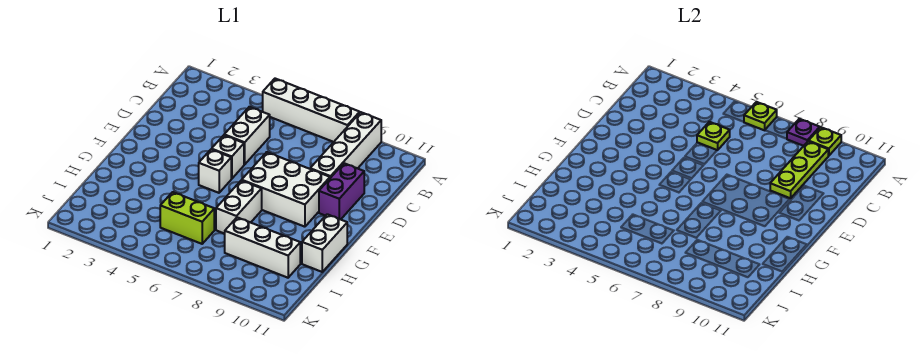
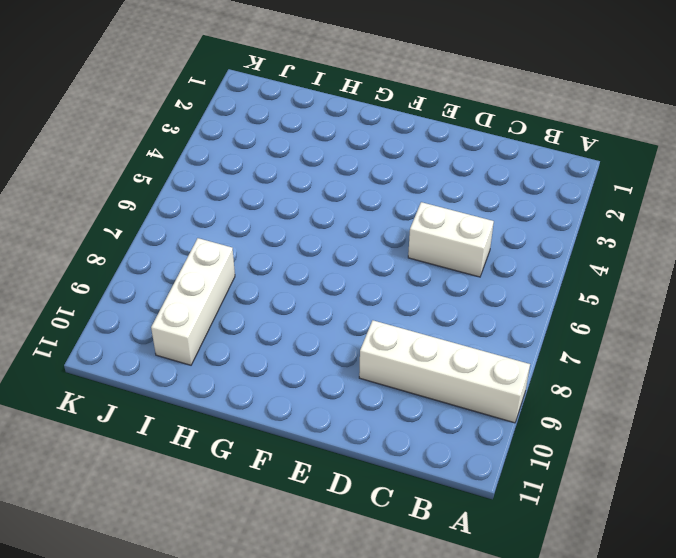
none -> white brick A5:A8 level 1
none -> purple brick D10:E10 level 1
none -> white brick E5 level 1

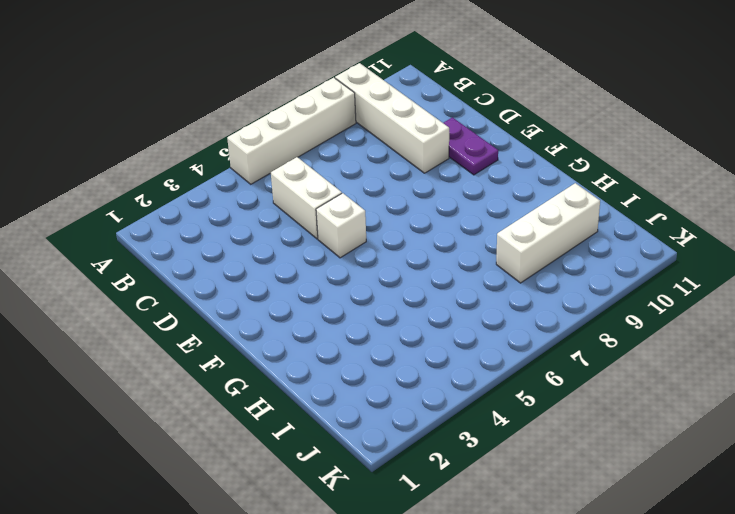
purple plate D10:E10 level 1 -> purple brick D10:E10 level 1
none -> white brick E7:F9 level 1
none -> white brick F5 level 1
none -> white brick G7:H7 level 1

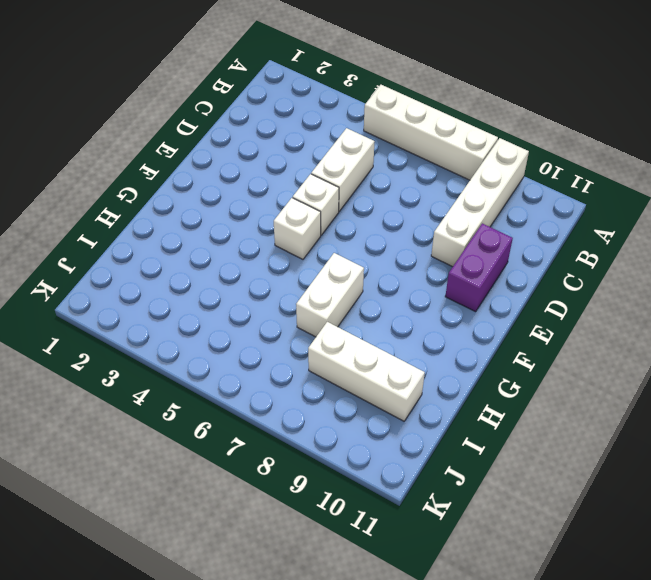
none -> white brick E7:F9 level 1
none -> white brick G11:H11 level 1
none -> lime brick I5:I6 level 1

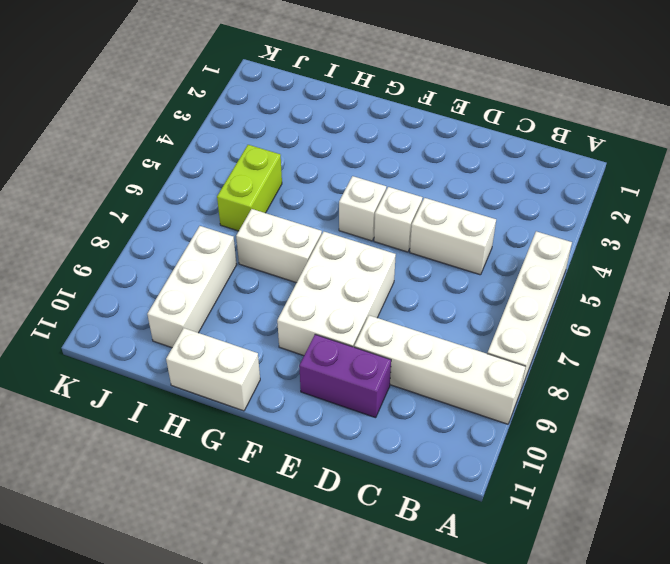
none -> lime plate A6 level 2
none -> purple plate A8 level 2
none -> lime plate A9 level 2

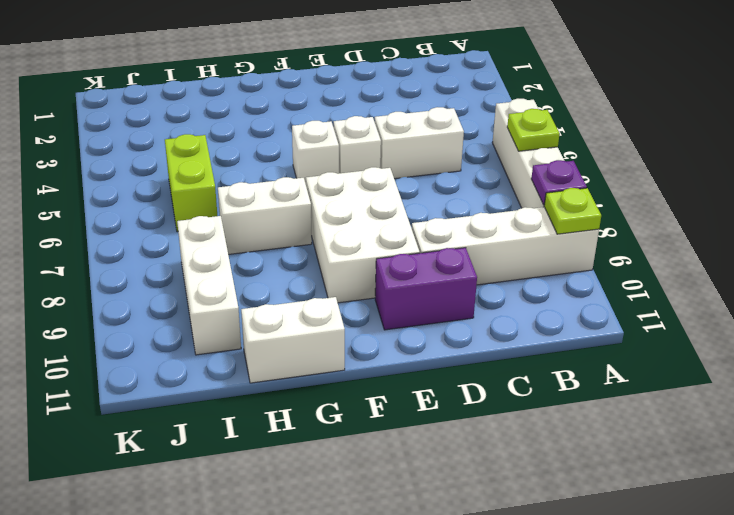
none -> lime plate B9:D9 level 2
none -> lime plate C5 level 2

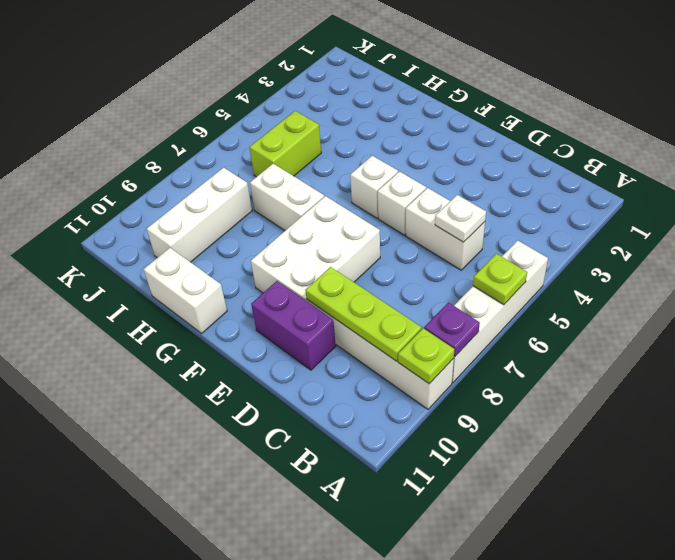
white plate C5 level 2 -> lime plate C5 level 2

